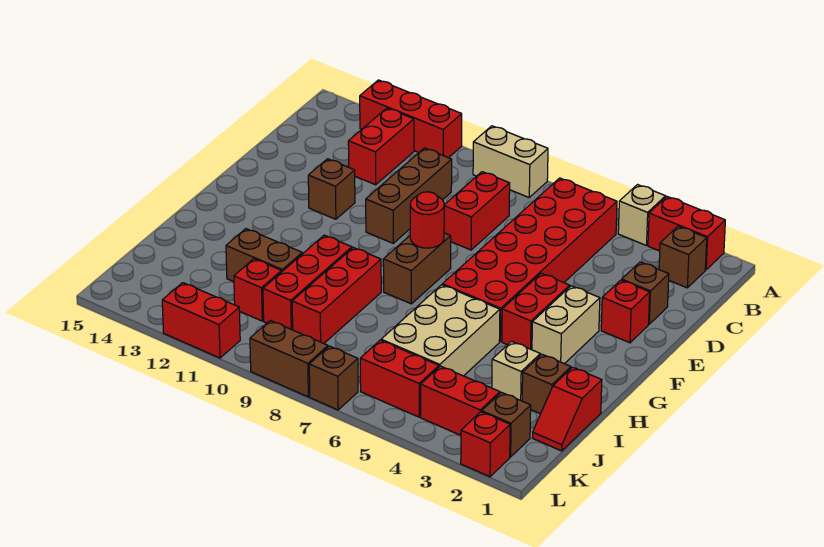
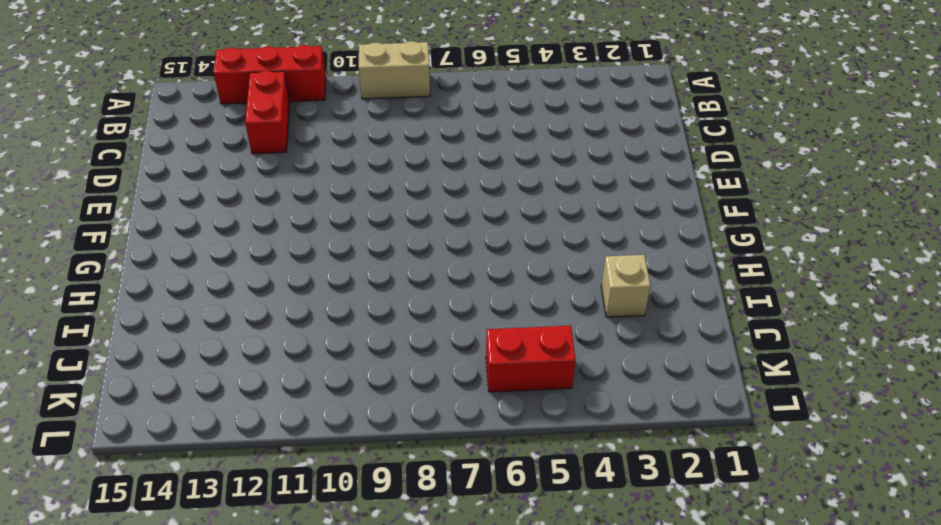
none -> red brick A2:A3 level 1
none -> tan brick A4 level 1
none -> brown brick B2 level 1
none -> red brick B5:G6 level 1

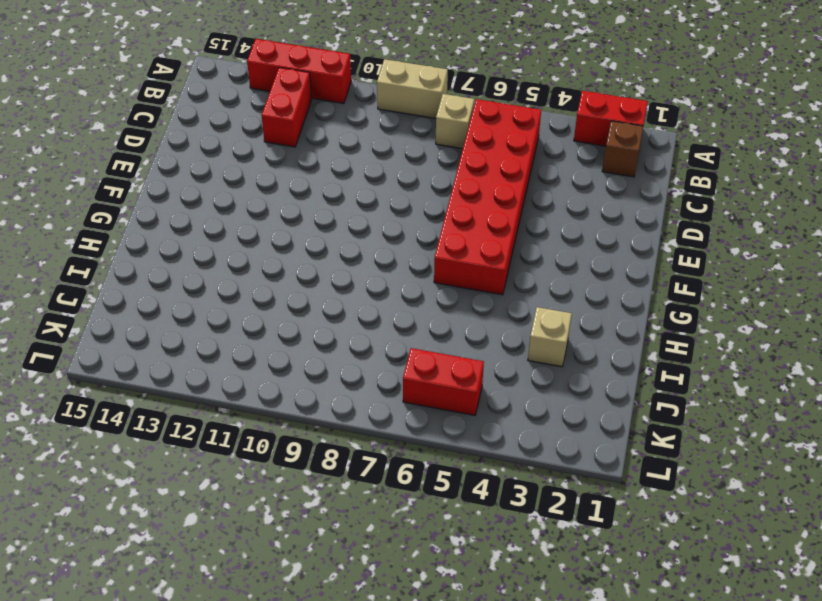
tan brick B7 level 1 -> tan brick A4 level 1
none -> red brick C8:D8 level 1
none -> brown brick C10:E10 level 1
none -> brown brick D2 level 1
none -> red brick E2 level 1

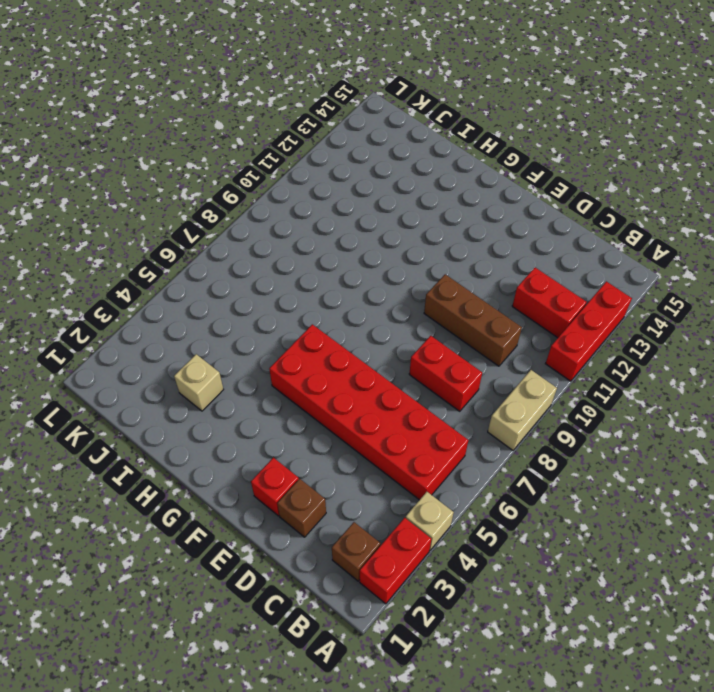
none -> brown brick E12 level 1
none -> tan brick F3:G3 level 1
none -> red brick F4:G4 level 1
none -> brown brick F8:G8 level 1

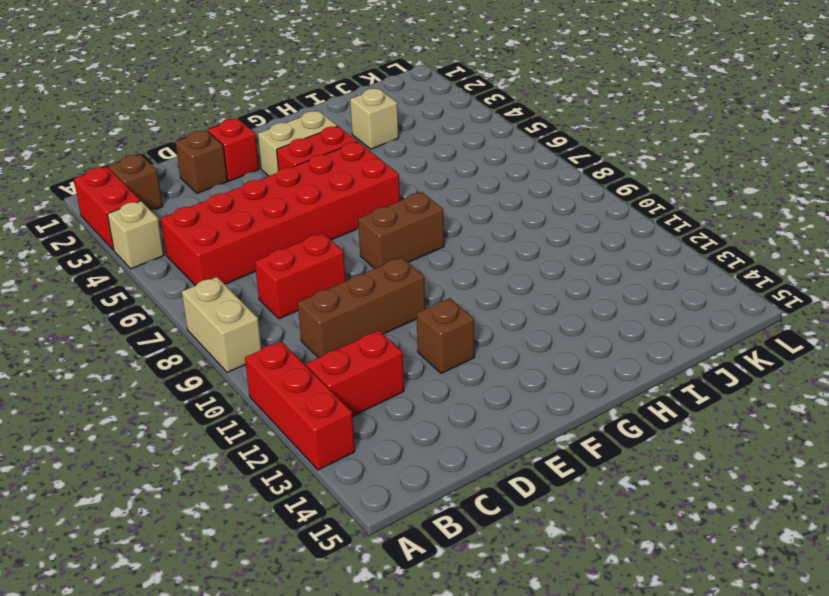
none -> tan brick H5:J6 level 1
none -> red brick H9:J9 level 1
none -> red brick H10:J10 level 1
none -> red slope I1:J1 level 1 top I

